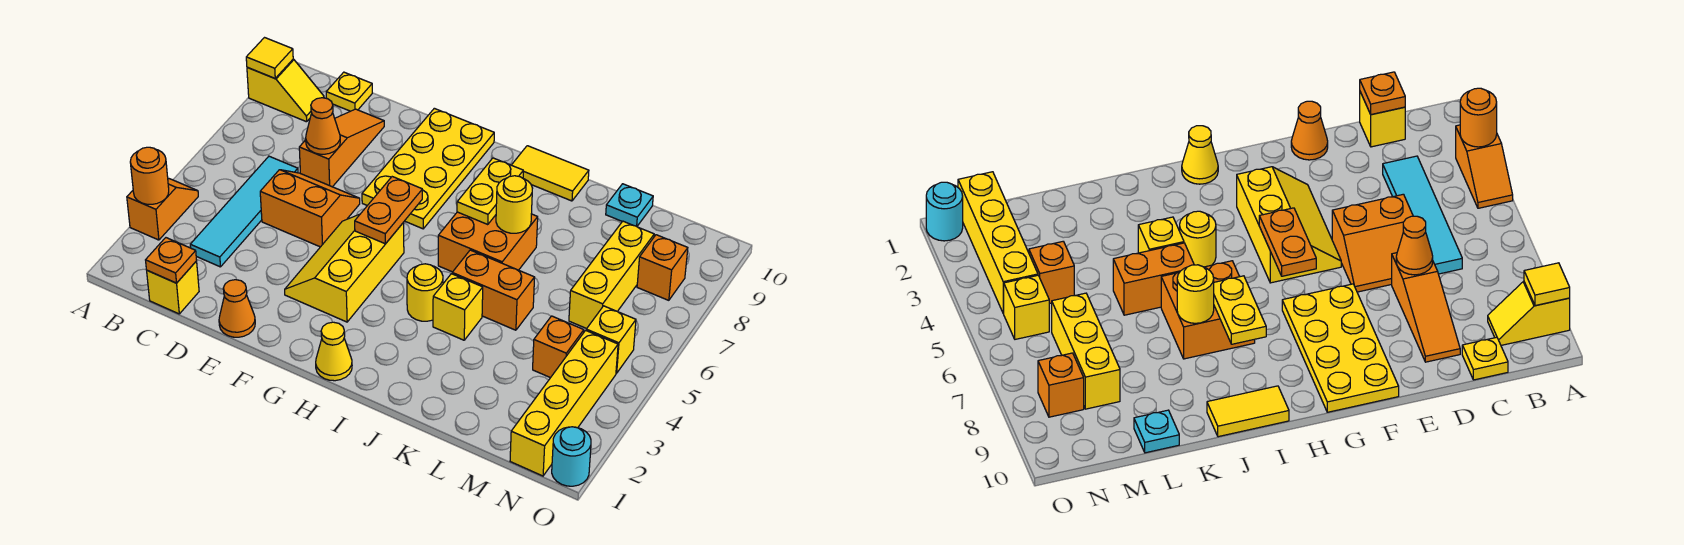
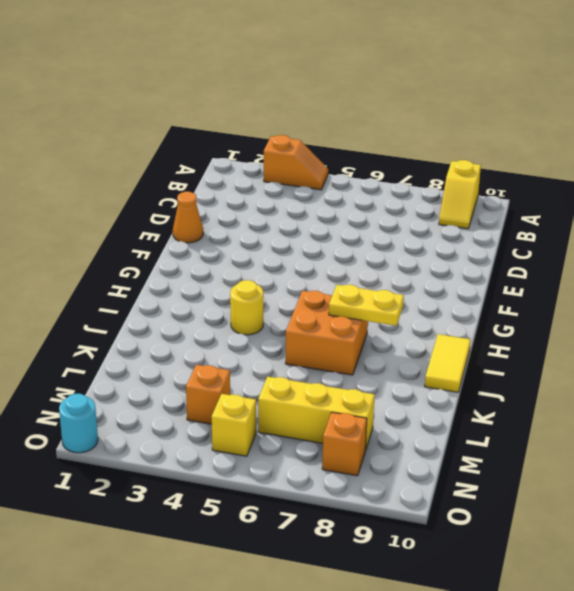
none -> yellow brick C1 level 1
none -> cyan tile C3:C6 level 1
none -> yellow plate C10 level 1
none -> orange slope D5:E6 level 1 top 5

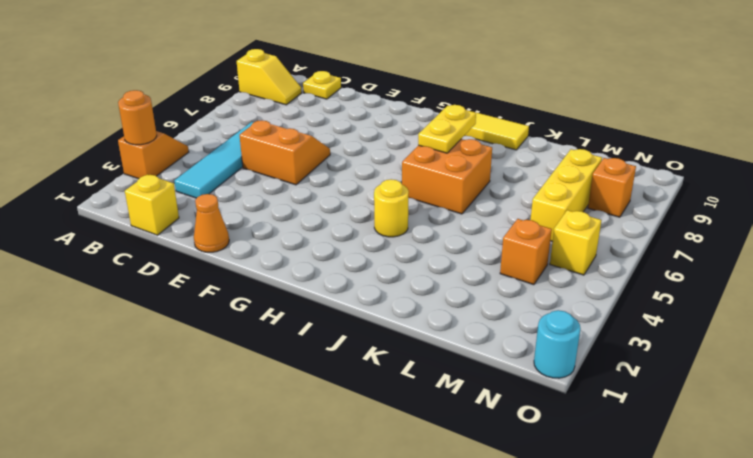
none -> orange slope D7:D9 level 1 top 7
none -> yellow slope F3:G5 level 1 top G
none -> yellow plate F7:G10 level 1
none -> yellow cone H1 level 1

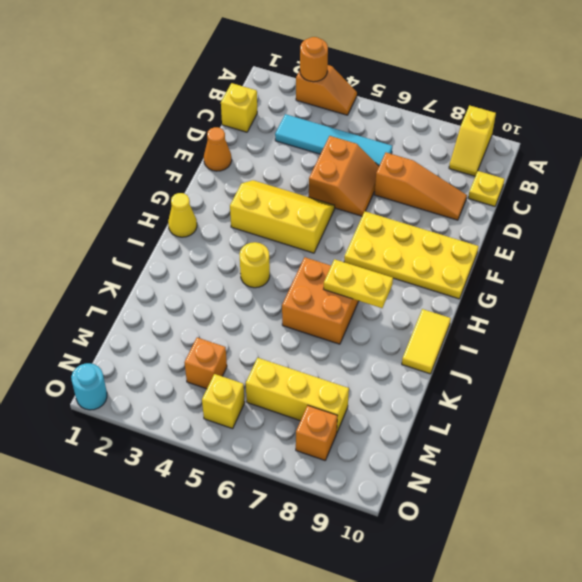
none -> yellow brick J4 level 1
none -> orange brick J5:K5 level 1
none -> cyan plate L10 level 1
none -> yellow brick N1:N4 level 1

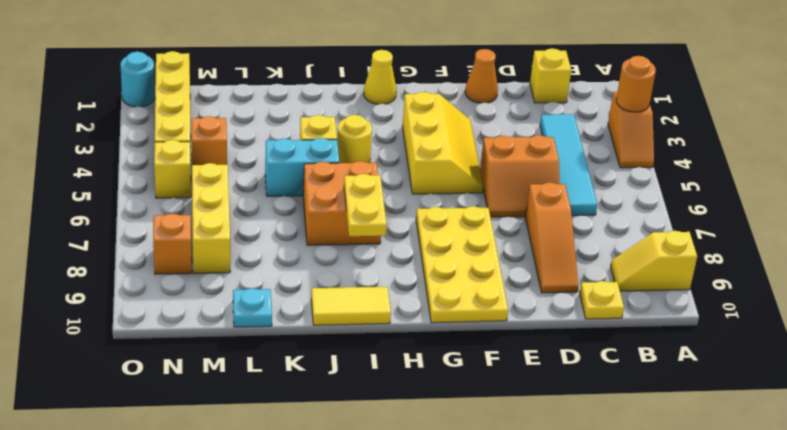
cyan brick J5:K5 level 1 -> orange brick J5:K5 level 1
none -> yellow tile A9 level 2
none -> orange plate C1 level 2
none -> orange cone D7 level 2
none -> orange plate G5:G6 level 2

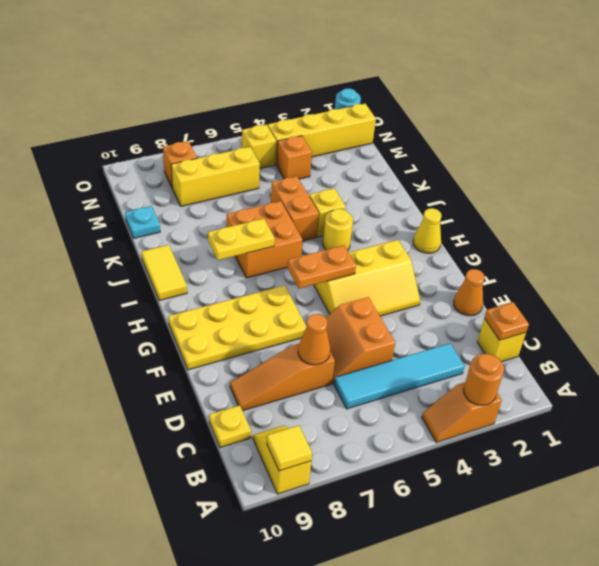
none -> yellow round brick J7 level 2

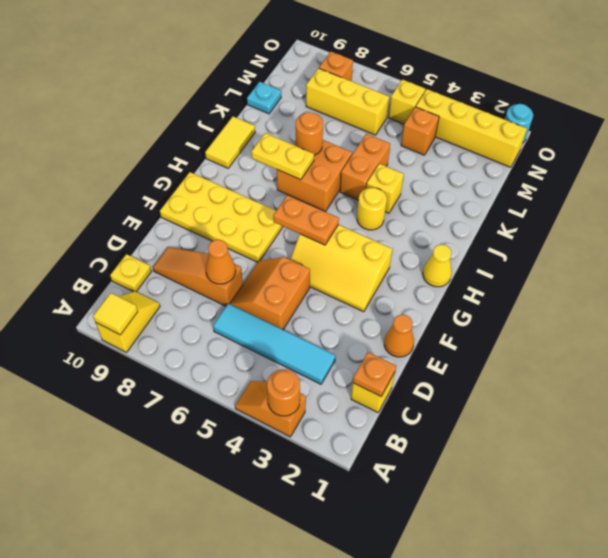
orange round brick J7 level 2 -> yellow round brick J7 level 2

